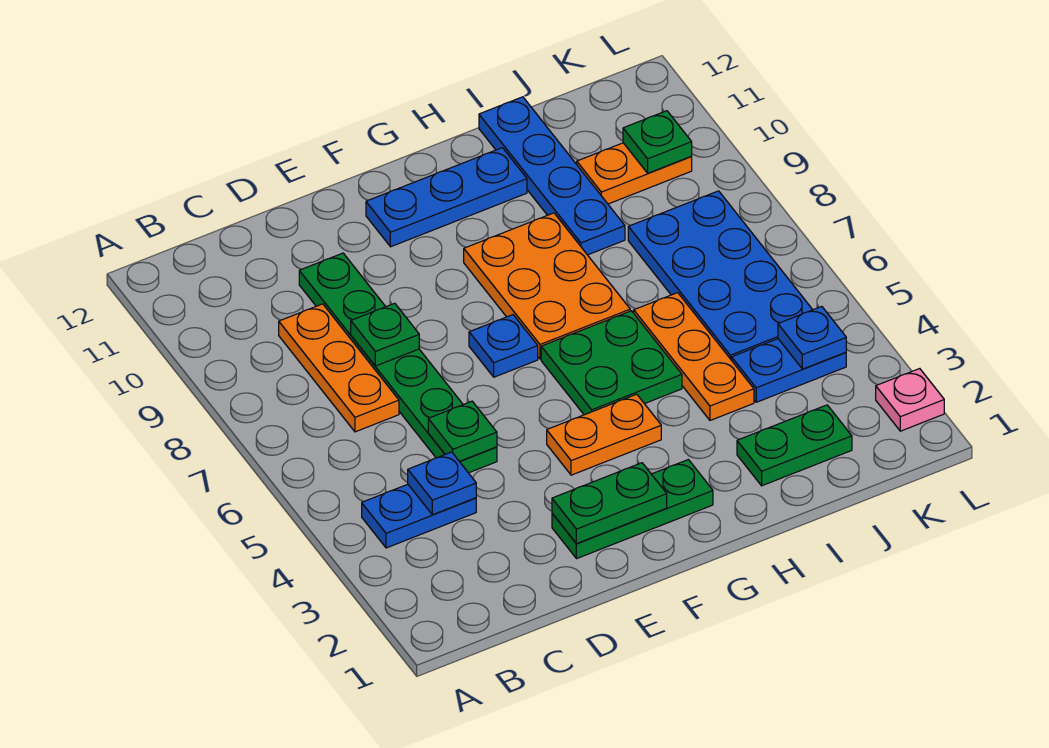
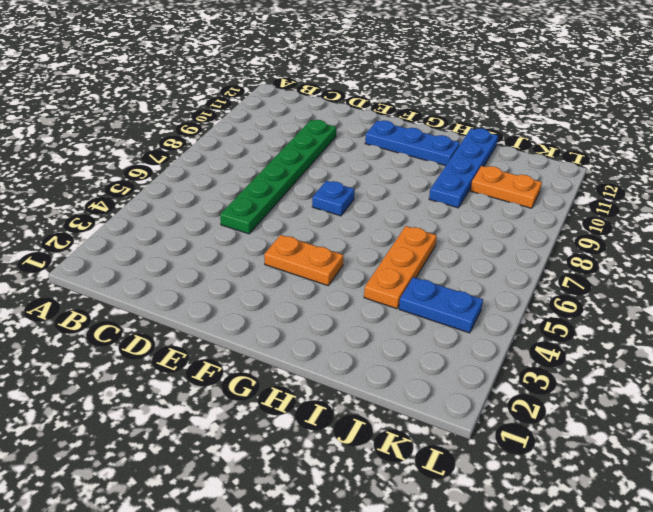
none -> blue plate B4:C4 level 1
none -> orange plate C7:C9 level 1
none -> green plate E2:G2 level 1

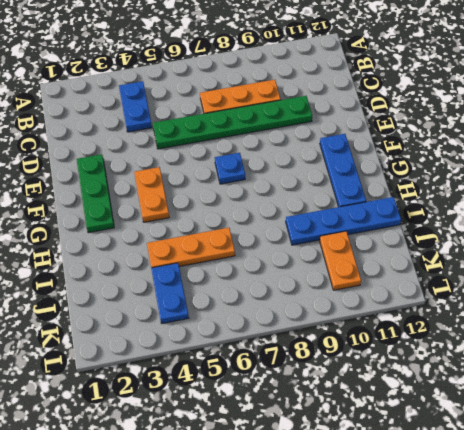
none -> green plate G5:H6 level 1
none -> orange plate G7:H9 level 1
none -> green plate I2:J2 level 1

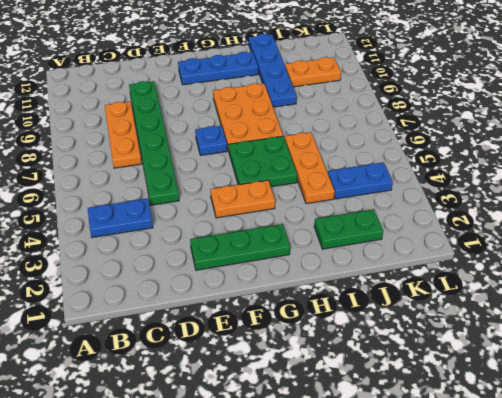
none -> blue plate J5:K8 level 1
none -> pink plate L2 level 1
none -> blue plate C4 level 2

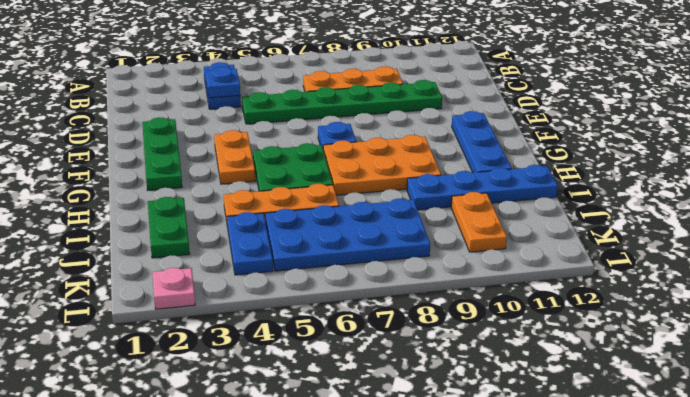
none -> green plate D5 level 2
none -> green plate D8 level 2
none -> green plate E2:F2 level 2

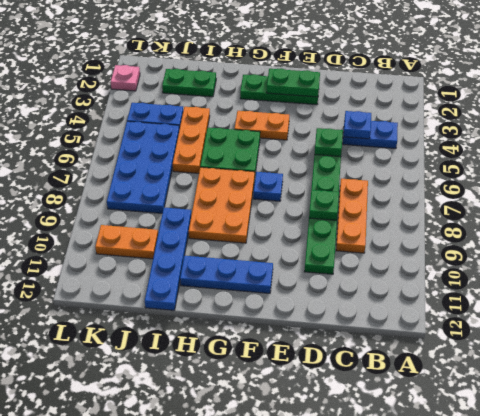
none -> blue plate K4 level 2
none -> green plate K10 level 2

